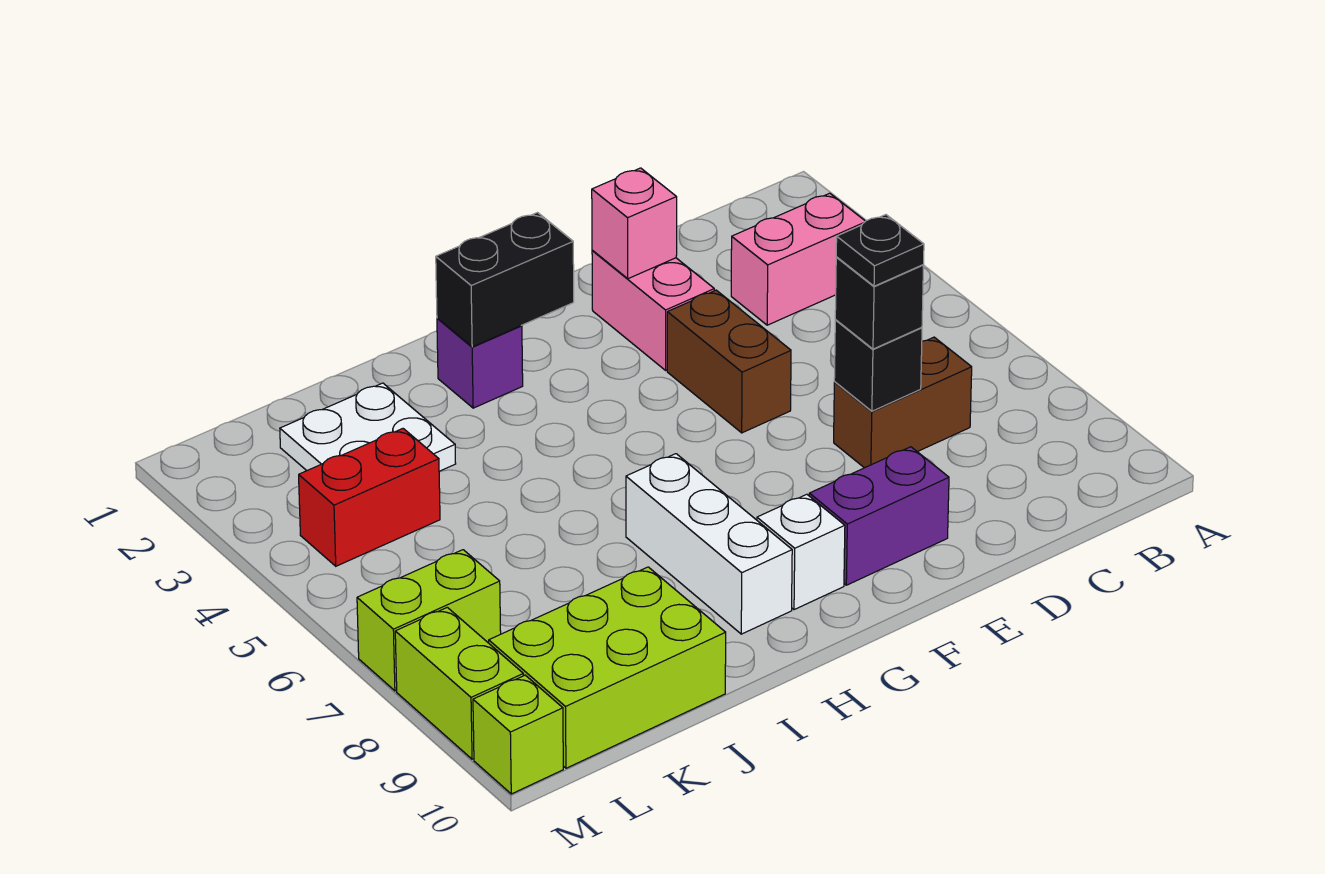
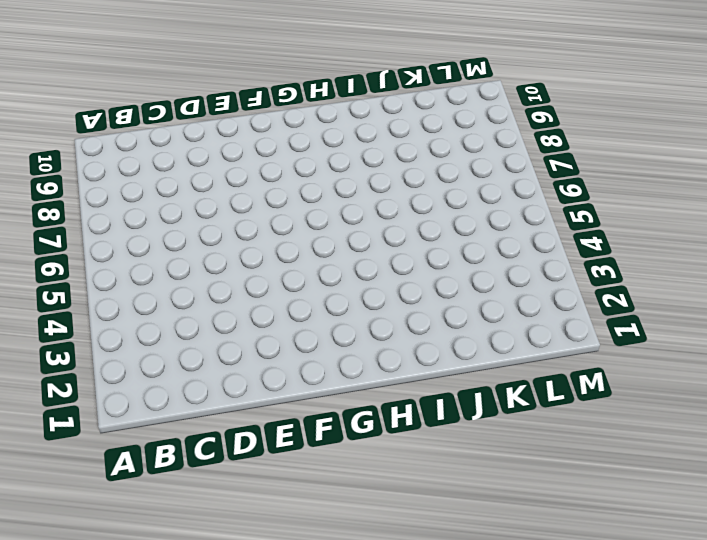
none -> pink brick B3:C3 level 1
none -> brown brick C7:D7 level 1
none -> pink brick E2:E3 level 1

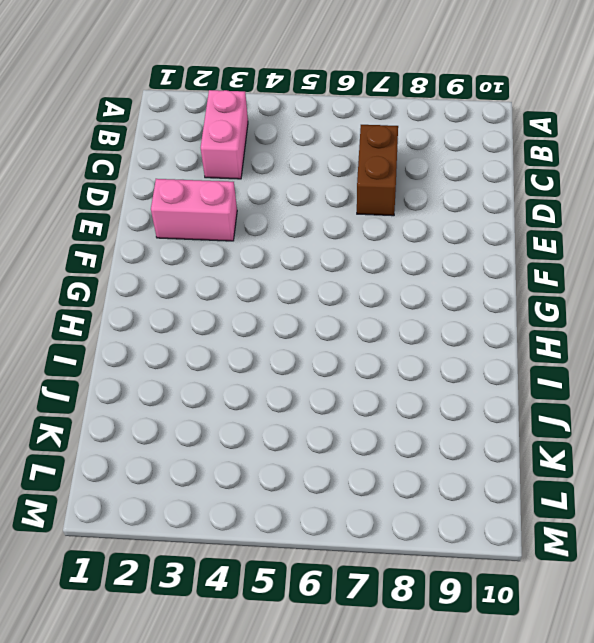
none -> brown brick E4:E5 level 1
none -> purple brick E9:F9 level 1
none -> white brick G9 level 1

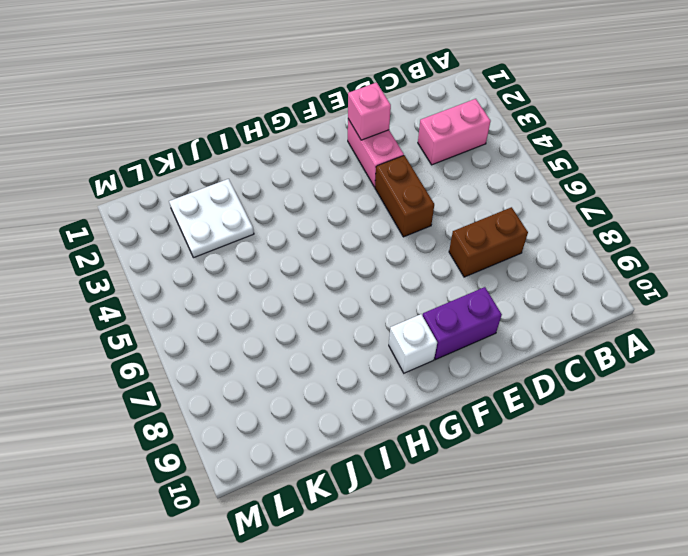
none -> purple brick H2 level 1
none -> white brick H7:H9 level 1
none -> lime brick J9:L10 level 1

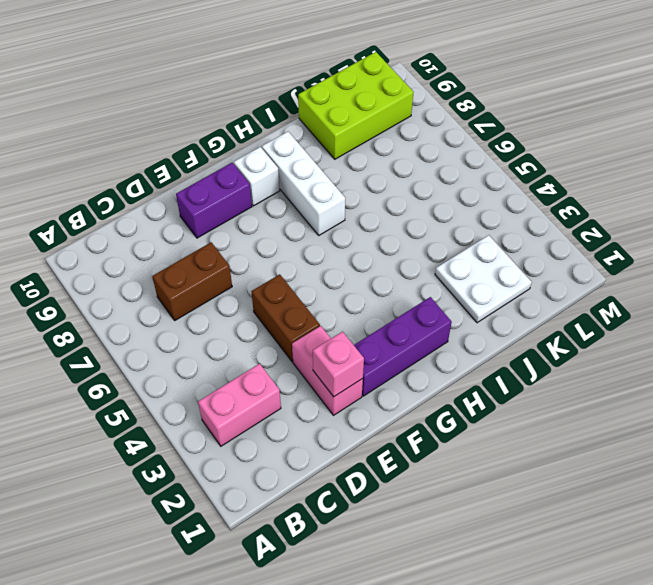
purple brick F2:H2 level 1 -> purple brick H2 level 1
none -> red brick K4:L4 level 1
none -> lime brick L7:M7 level 1
none -> lime brick M8:M9 level 1

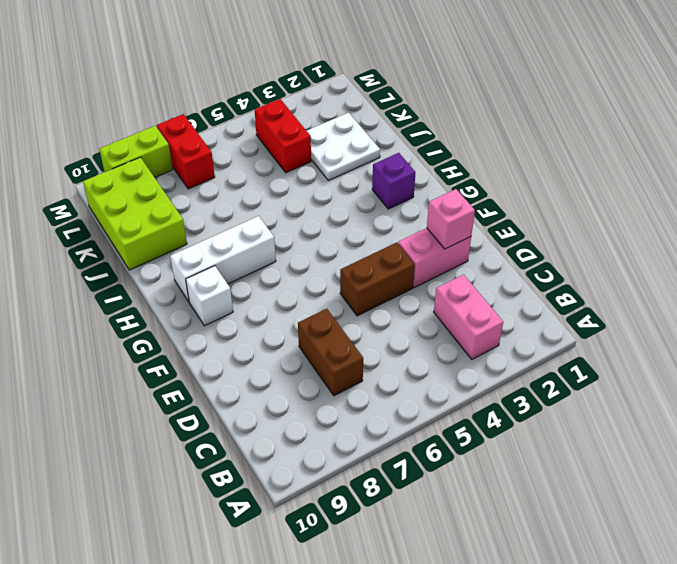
red brick L7:M7 level 1 -> lime brick L7:M7 level 1
none -> purple brick E9:F9 level 1
none -> lime brick M10 level 1
none -> black brick D7 level 2

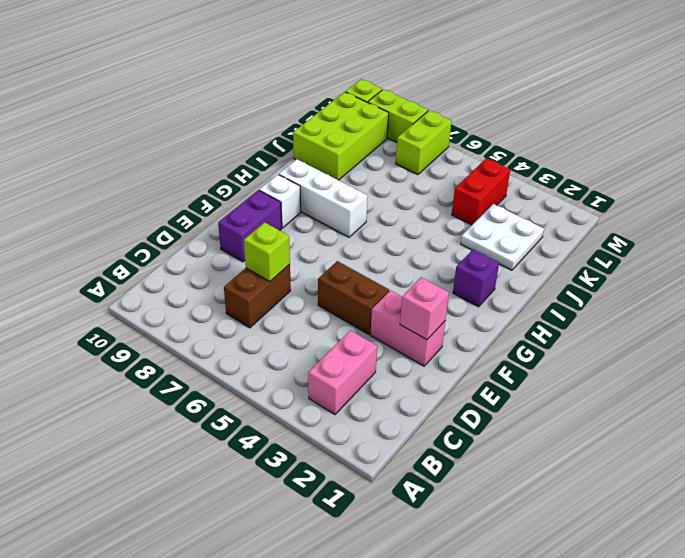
lime brick D7 level 2 -> black brick D7 level 2
none -> black brick G2:H2 level 2
none -> black brick D7 level 3
none -> black plate D7 level 4

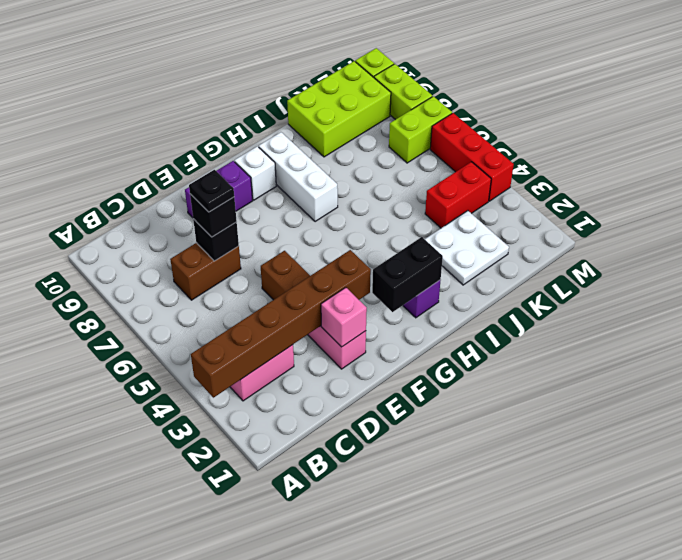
brown brick A3:F3 level 2 -> none
red brick M4:M6 level 1 -> none

